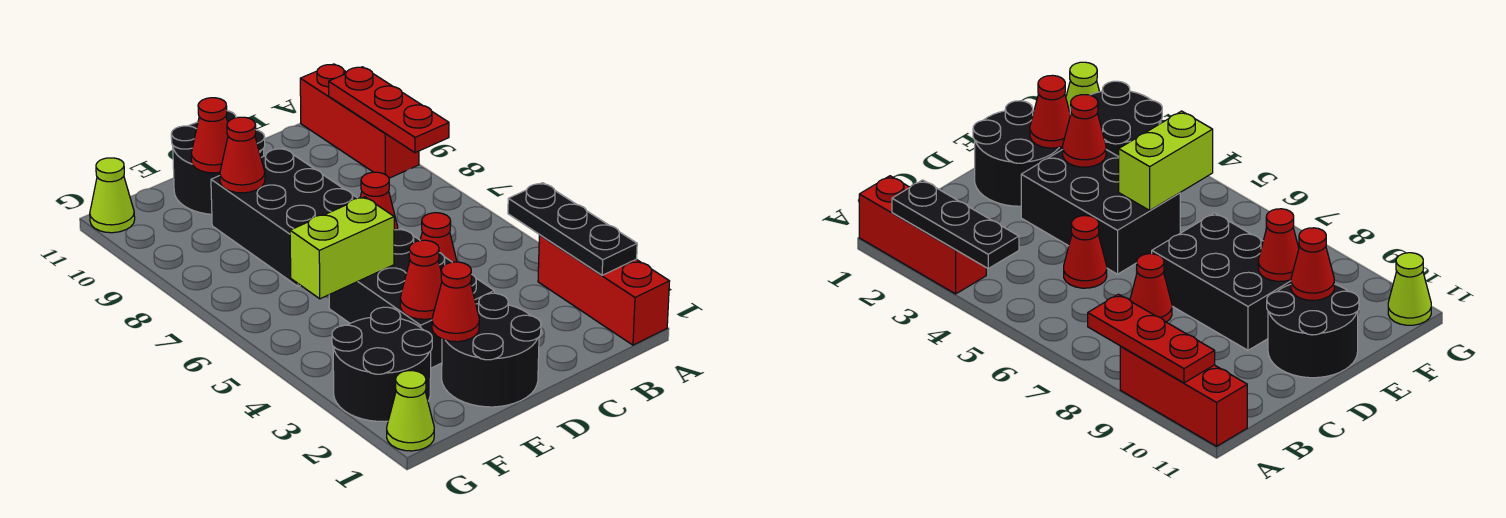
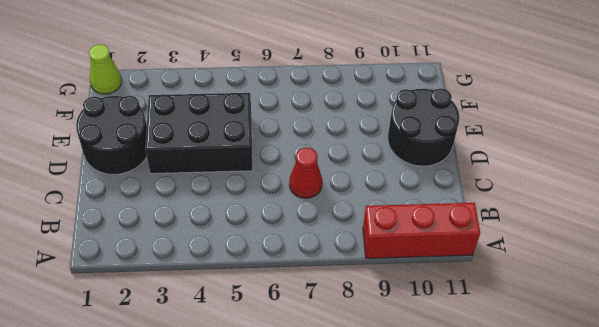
none -> red brick A1:A3 level 1
none -> red cone C5 level 1
none -> black brick D7:E9 level 1

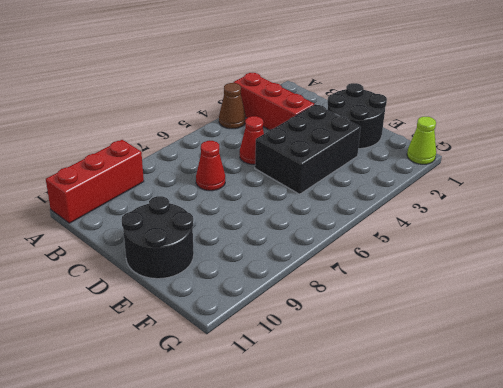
red brick A3:C3 level 1 -> red brick A1:A3 level 1
brown cone A4 level 1 -> none
none -> black brick D7:E9 level 1
none -> black round brick F2:G3 level 1
none -> lime cone G11 level 1

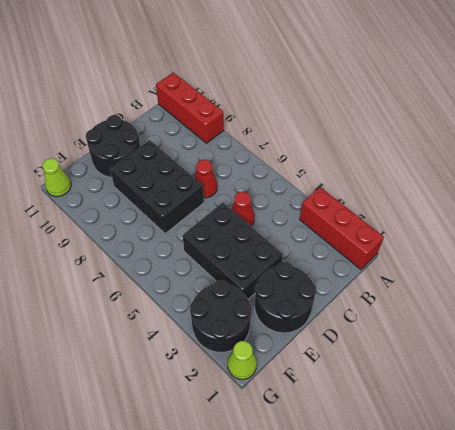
none -> black plate A2:A4 level 2
none -> red plate A8:A10 level 2
none -> red cone E2 level 2

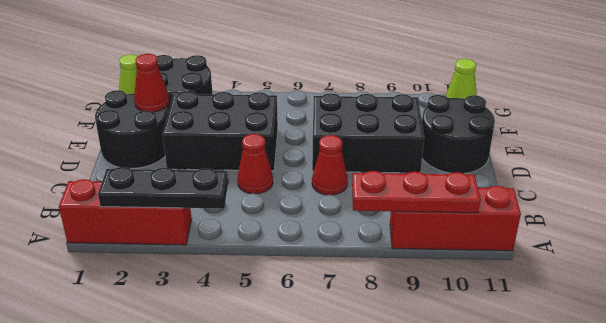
none -> red cone E3 level 2
none -> lime brick E5:F5 level 2
none -> red cone E9 level 2

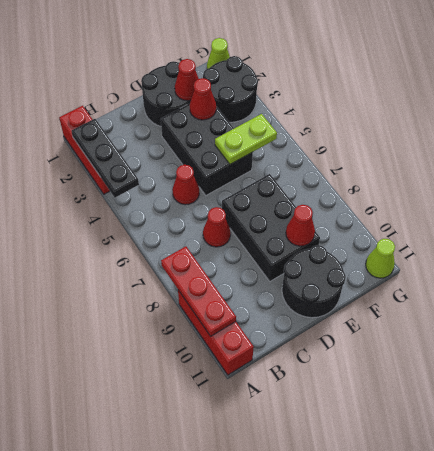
lime plate E5:F5 level 2 -> lime brick E5:F5 level 2
none -> red cone E10 level 2

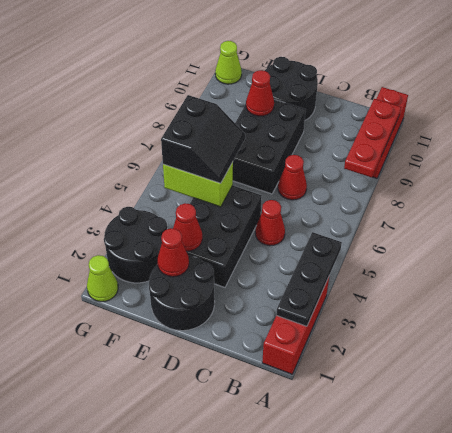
black slope E5:F6 level 3 top F -> none
none -> red cone E10 level 2

